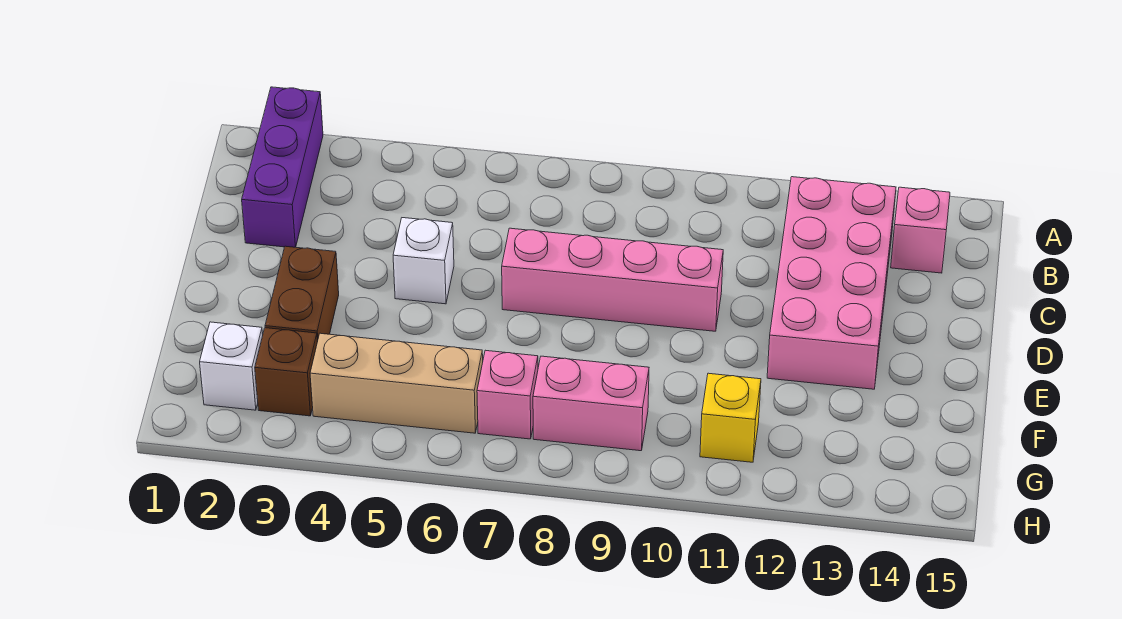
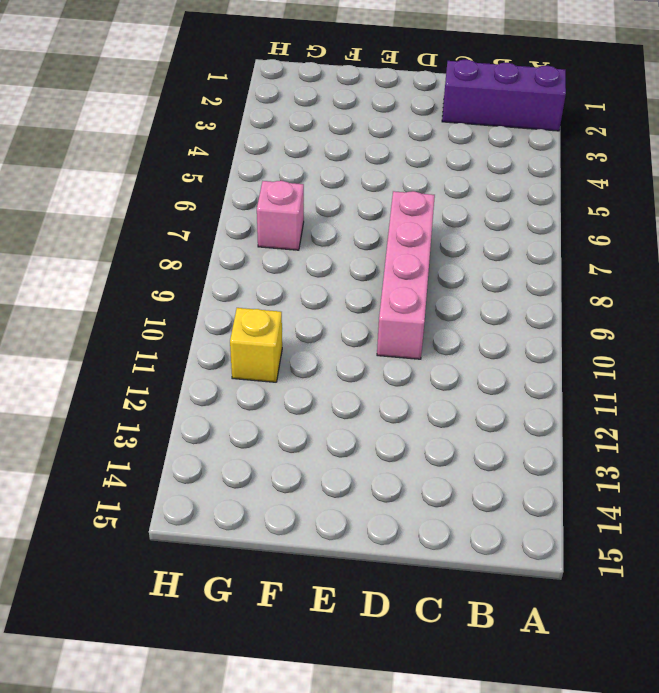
none -> pink brick B12:E13 level 1
none -> pink brick B14 level 1
none -> white brick D5 level 1

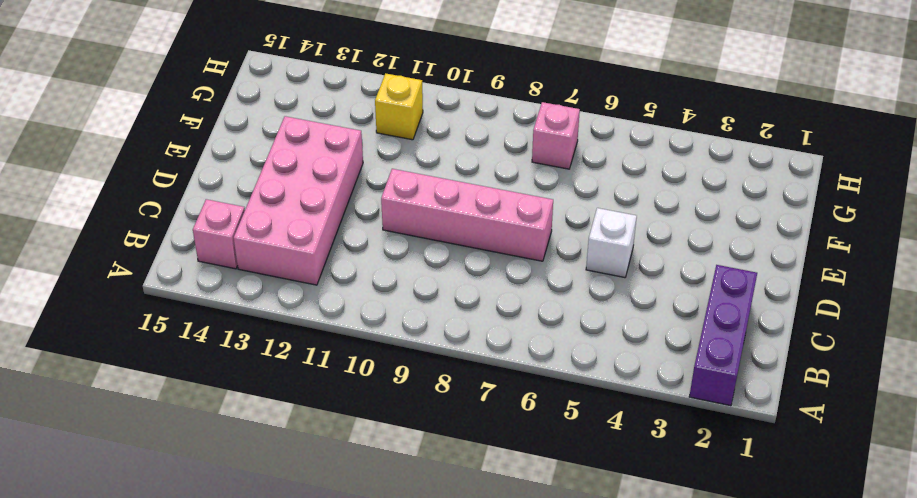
none -> brown brick E3:F3 level 1
none -> white brick G2 level 1
none -> brown brick G3 level 1

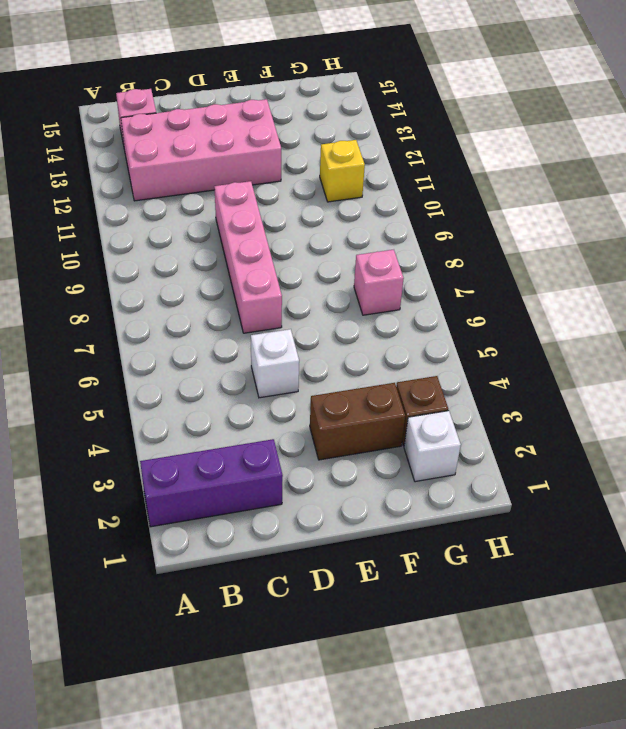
none -> tan brick G4:G6 level 1
none -> pink brick G8:G9 level 1

